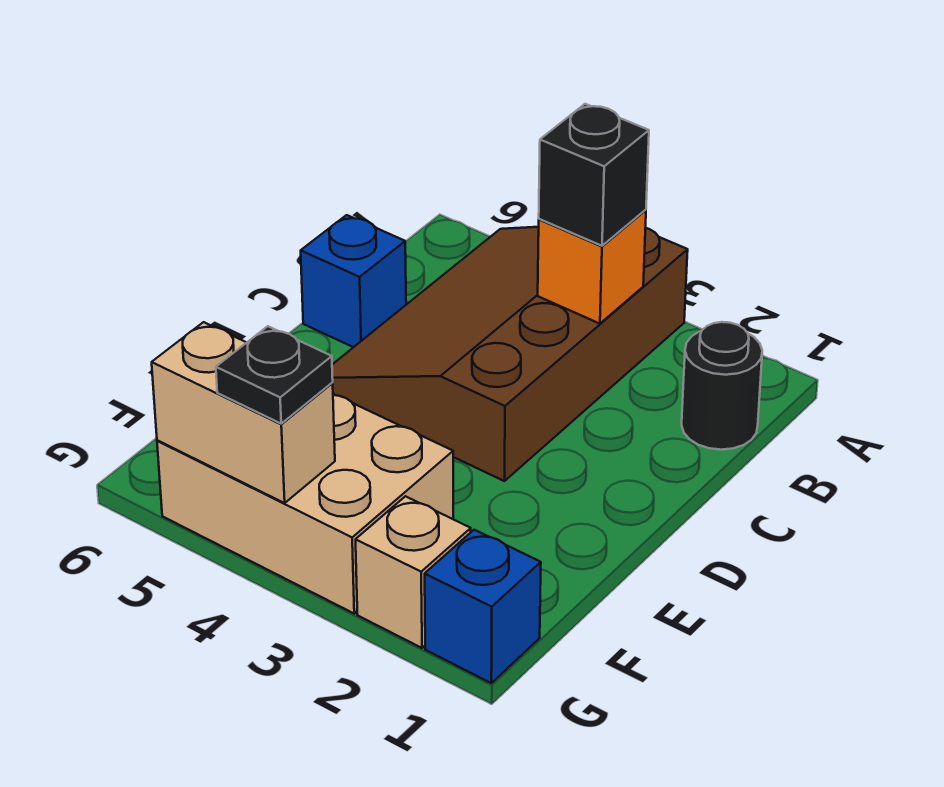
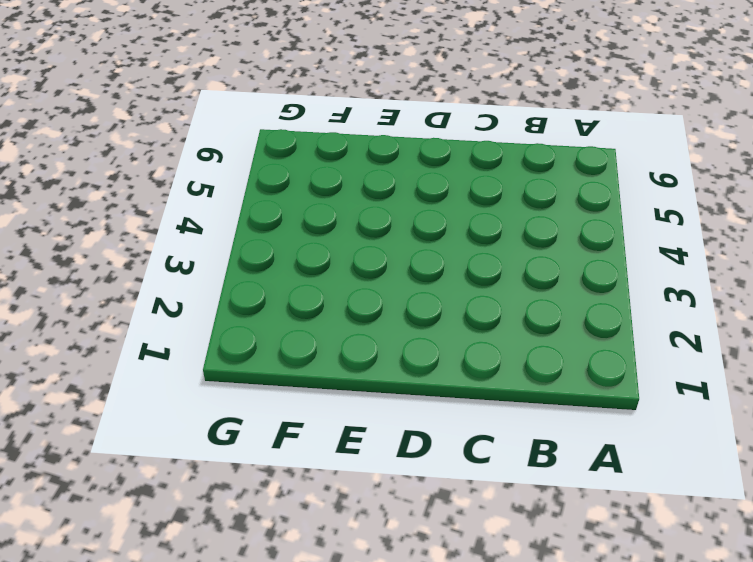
none -> brown slope A3:D5 level 1 top 3
none -> black round brick B1 level 1

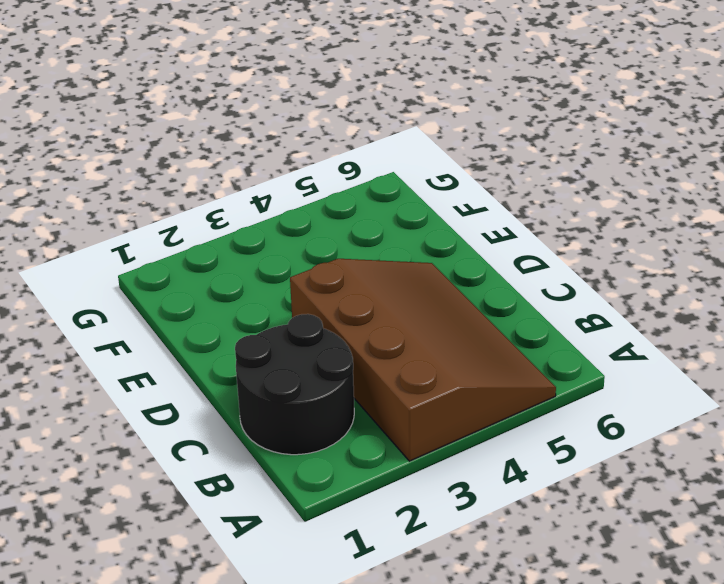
black round brick B1:C2 level 1 -> black round brick B1 level 1
none -> blue brick C6 level 1
none -> tan brick F3:G5 level 1

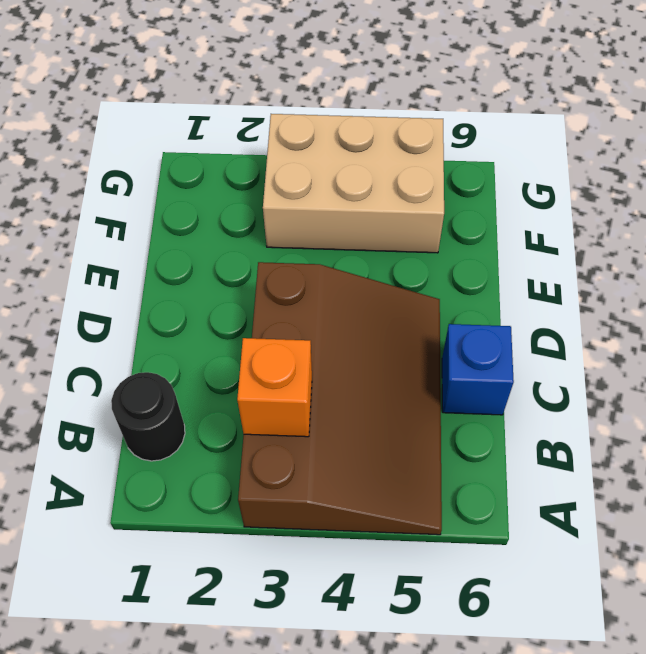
none -> blue brick G1 level 1
none -> tan brick G2 level 1

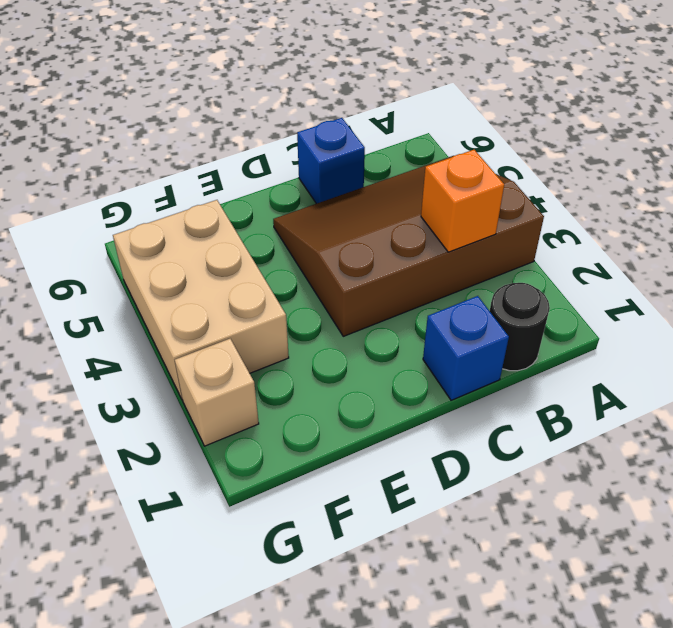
blue brick C1 level 1 -> blue brick G1 level 1
none -> tan brick G4:G5 level 2
none -> black brick B3 level 3

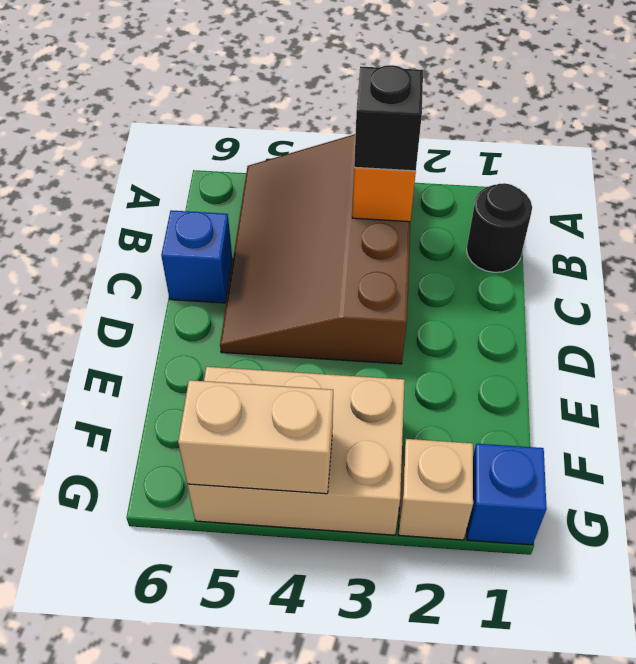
none -> black plate G4 level 3

